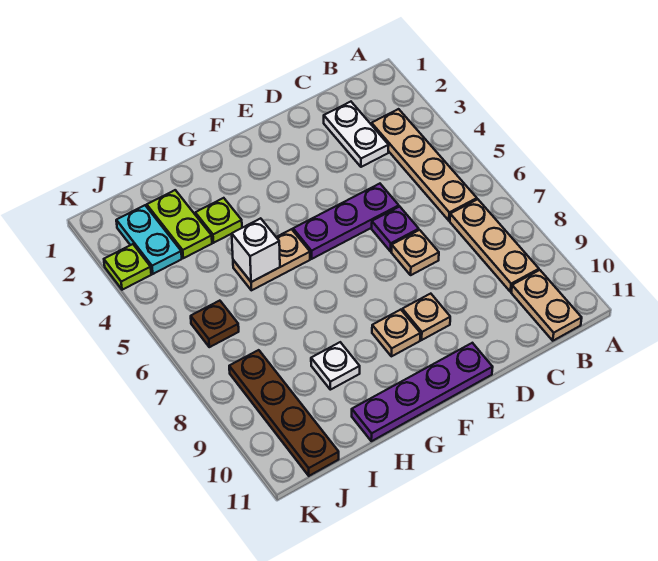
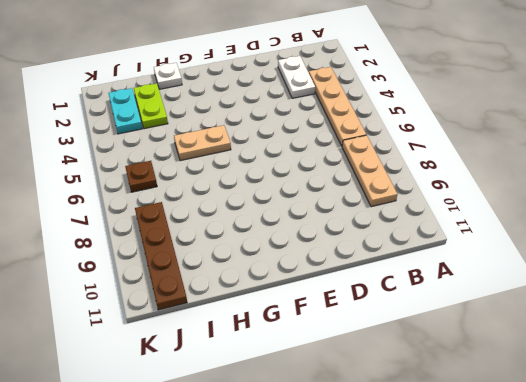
white plate H1 level 1 -> white plate H9 level 1
none -> tan plate B10:B11 level 1
none -> purple plate D5:F5 level 1
none -> purple plate D6 level 1

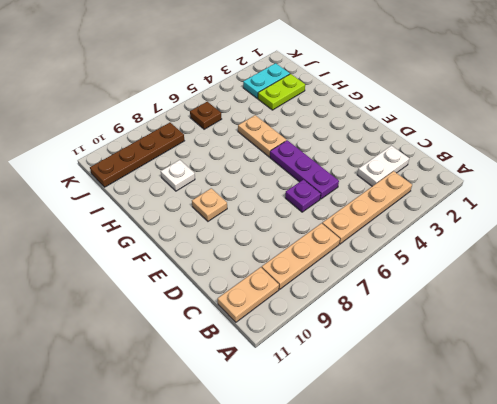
none -> tan plate D7 level 1
none -> tan plate E9 level 1
none -> purple plate E11:H11 level 1

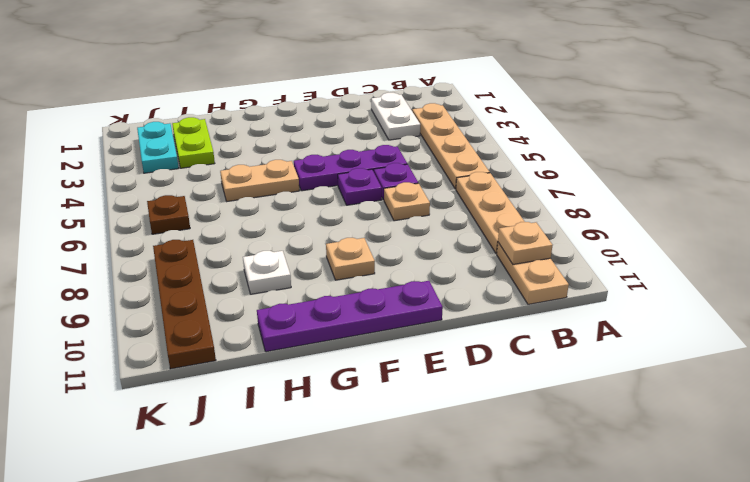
tan plate B10 level 2 -> tan plate E9 level 1
purple plate E6 level 1 -> none
none -> lime plate H3 level 1
none -> lime plate K3 level 1
none -> white brick H5 level 2

